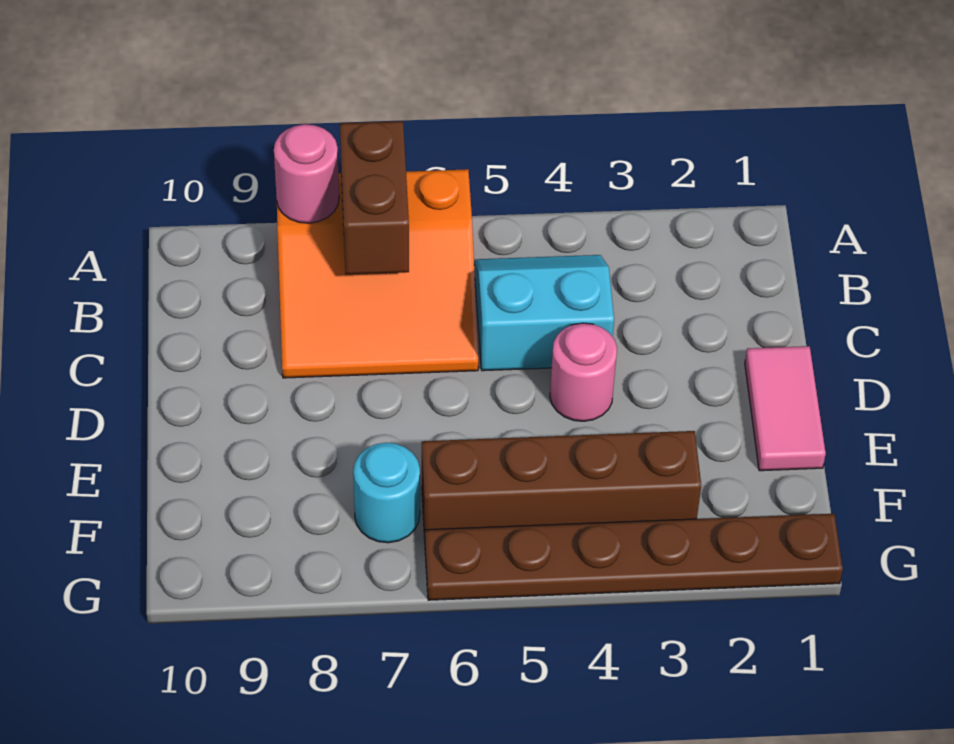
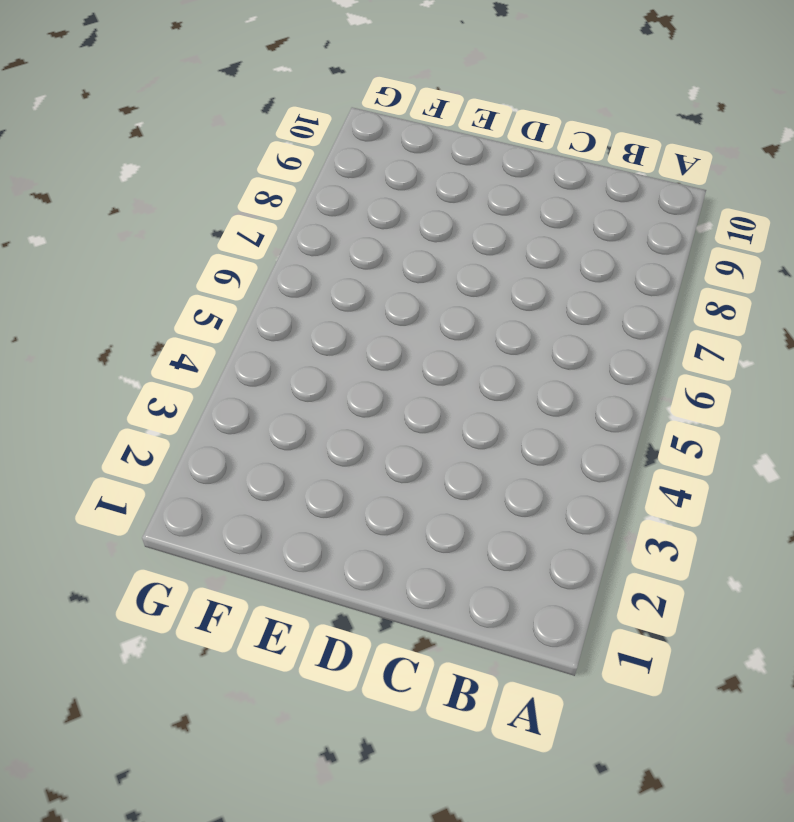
none -> orange slope A6:C8 level 1 top A
none -> cyan slope B4:C5 level 1 top C

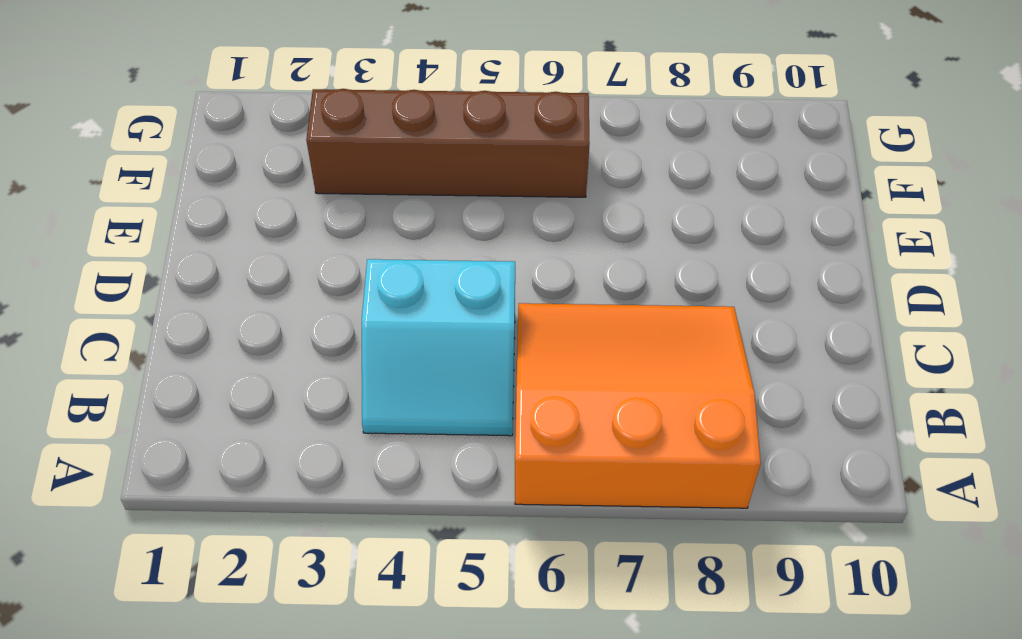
none -> pink tile D1:E1 level 1
none -> pink round brick D4 level 1

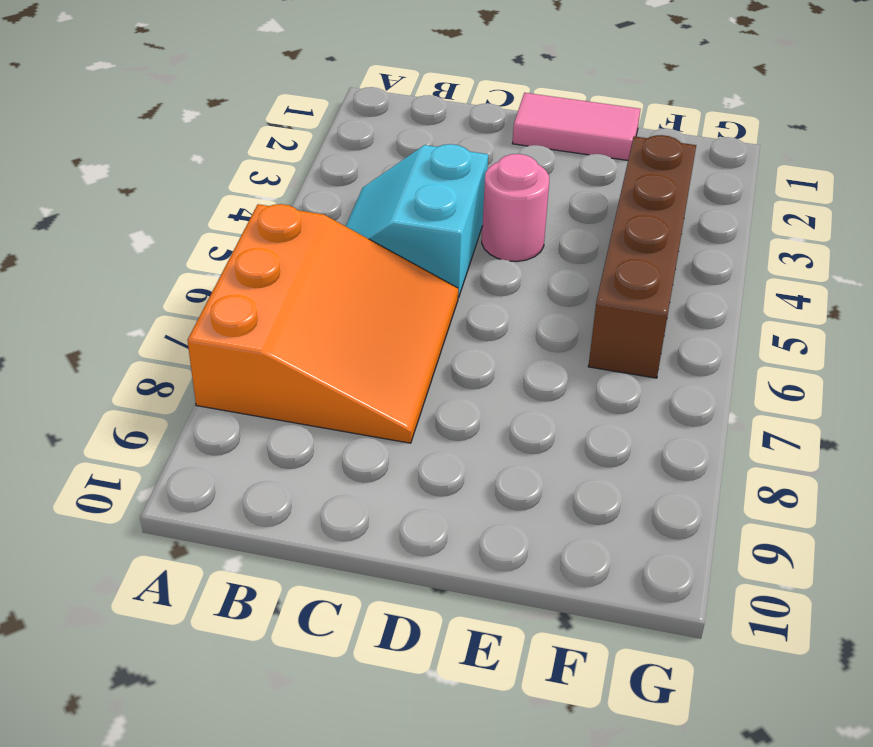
none -> cyan round brick F7 level 1
none -> brown plate G1:G6 level 1

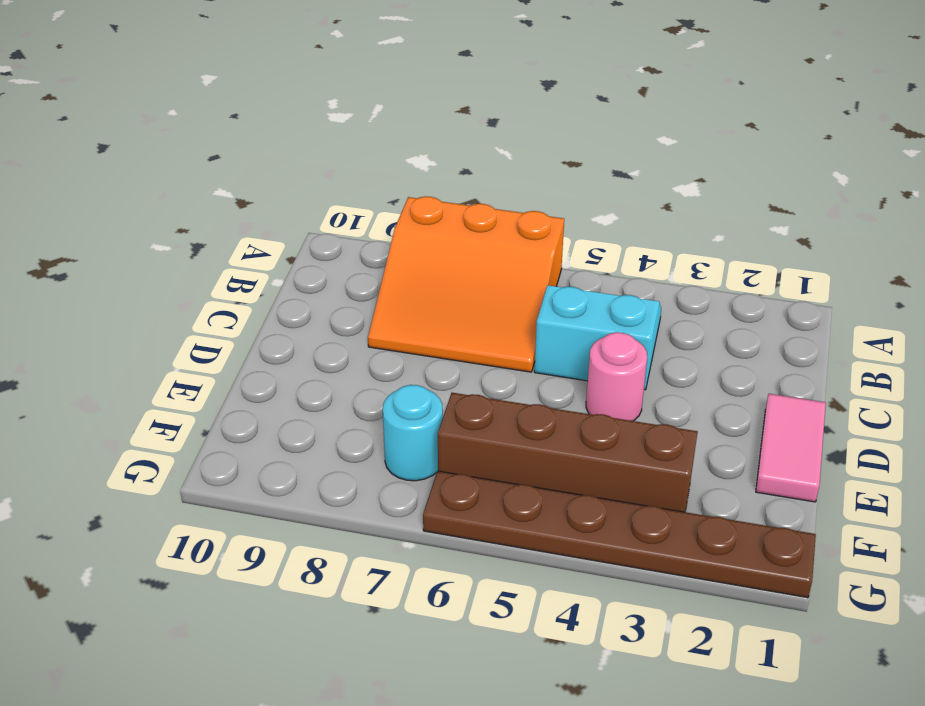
none -> brown brick A7:B7 level 2
none -> pink round brick A8 level 2

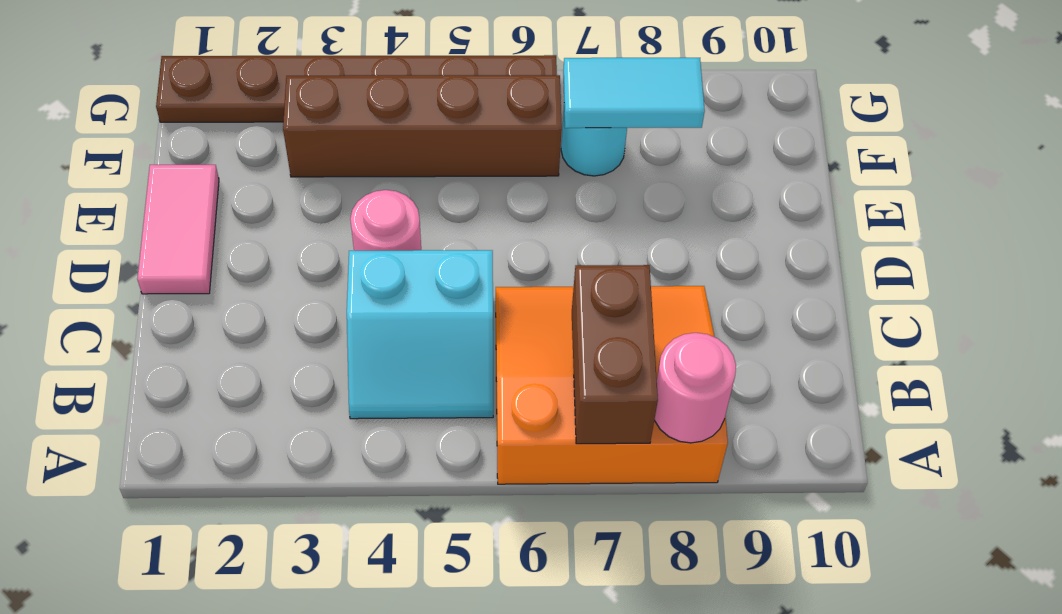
cyan tile F7:F8 level 2 -> none

